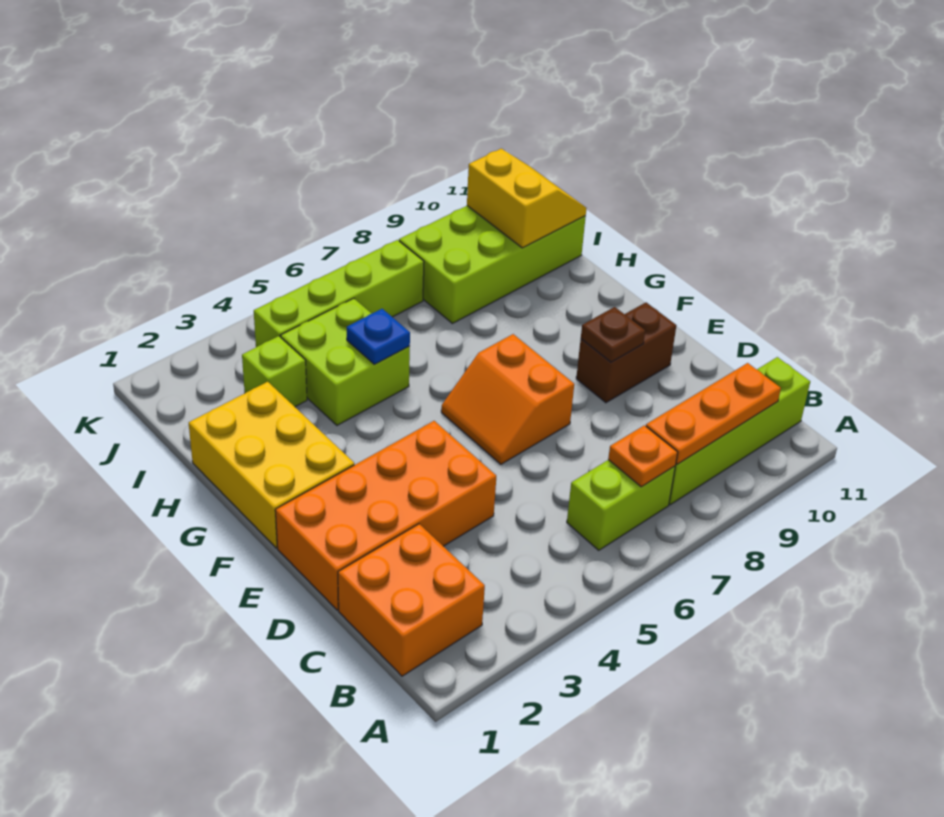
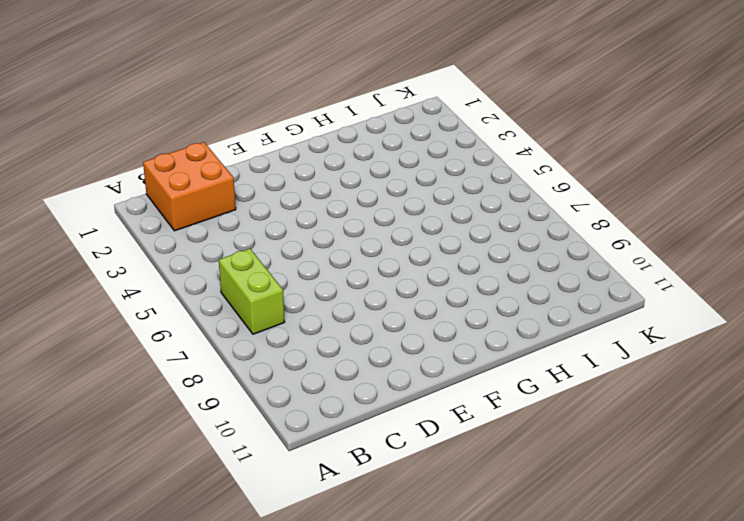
none -> lime brick B8:B11 level 1
none -> orange brick D1:E4 level 1
none -> orange slope E6:F7 level 1 top 7

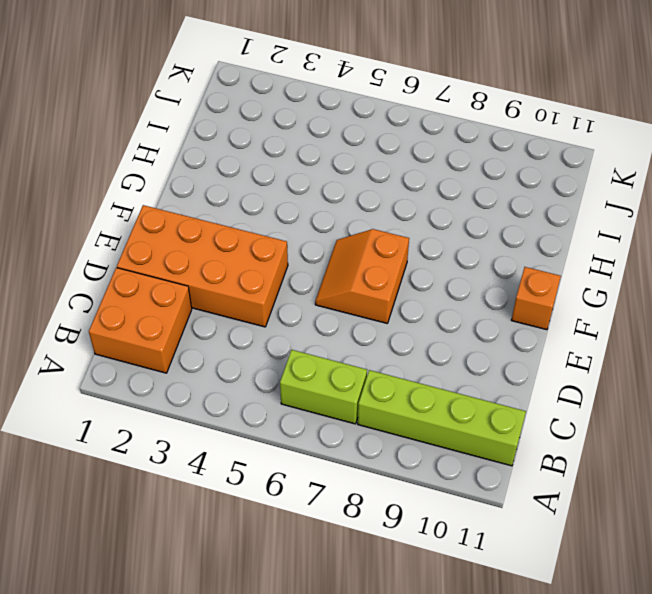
orange brick F11 level 1 -> none
none -> brown brick E9:E10 level 1
none -> yellow brick F1:H2 level 1
none -> lime brick H4:I5 level 1

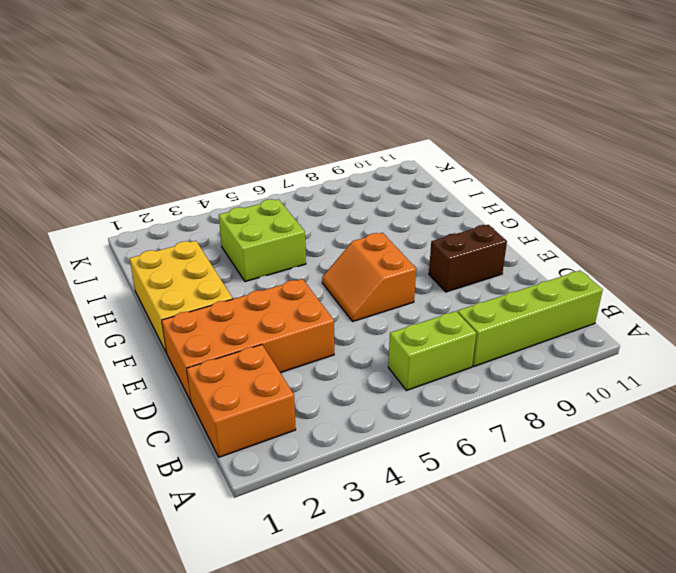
none -> lime brick I3 level 1
none -> lime brick I8:J11 level 1
none -> lime brick J4:J7 level 1

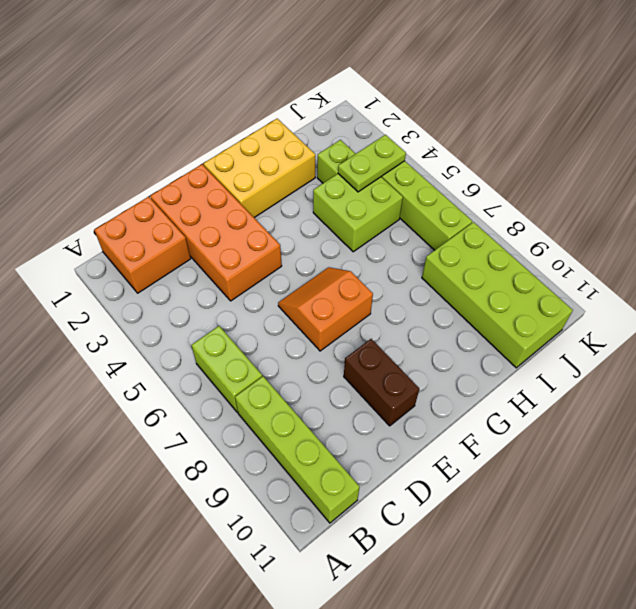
lime plate I4:J4 level 2 -> none
none -> orange plate B7 level 2
none -> orange plate B8:B10 level 2
none -> brown plate E9 level 2

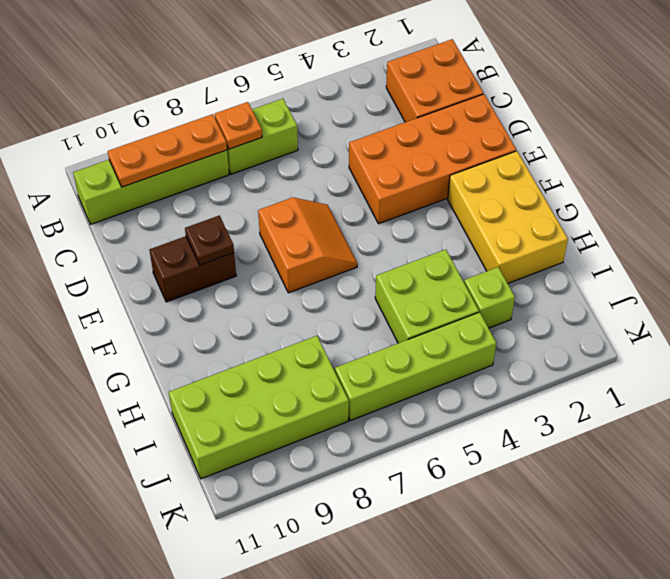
none -> blue plate H5 level 2
none -> yellow slope I10:J11 level 2 top 10

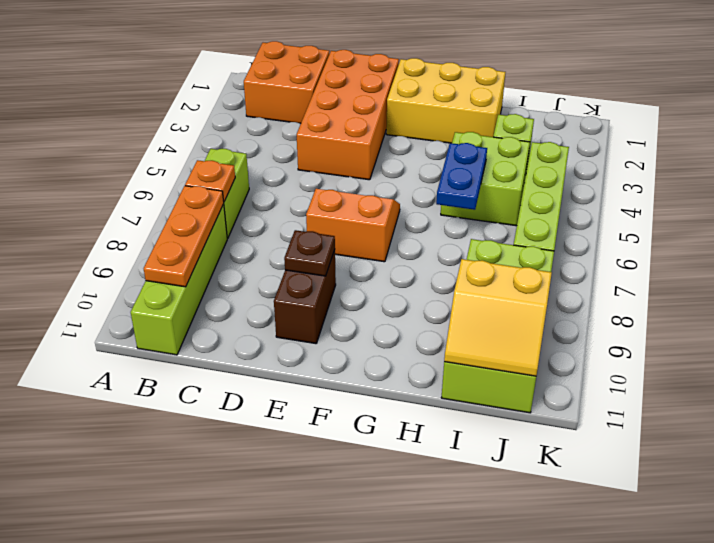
blue plate H5:H6 level 2 -> blue plate H5 level 2

